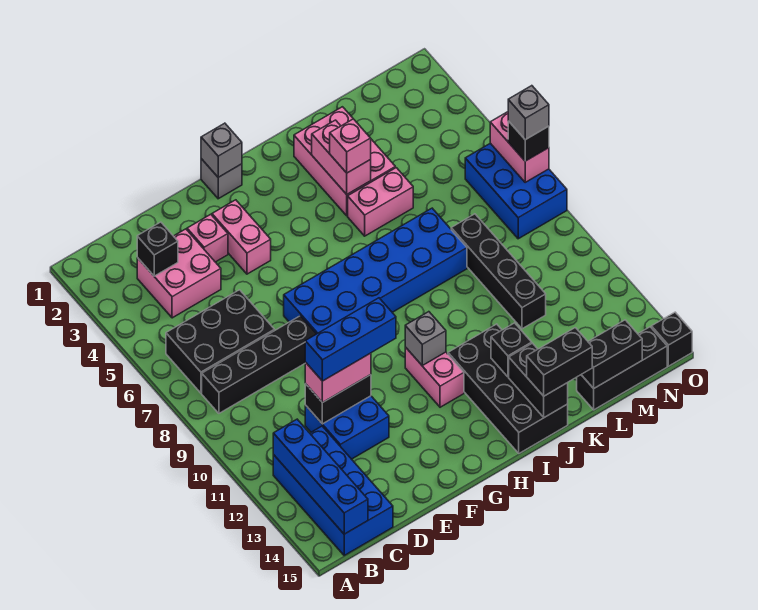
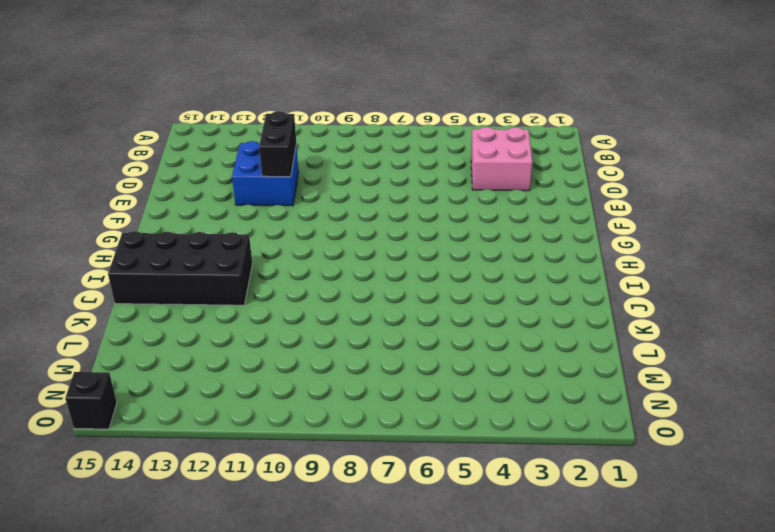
none -> black brick B6:D7 level 1
none -> black brick B8:E8 level 1
none -> blue brick B12:C15 level 1
none -> pink brick E3 level 1

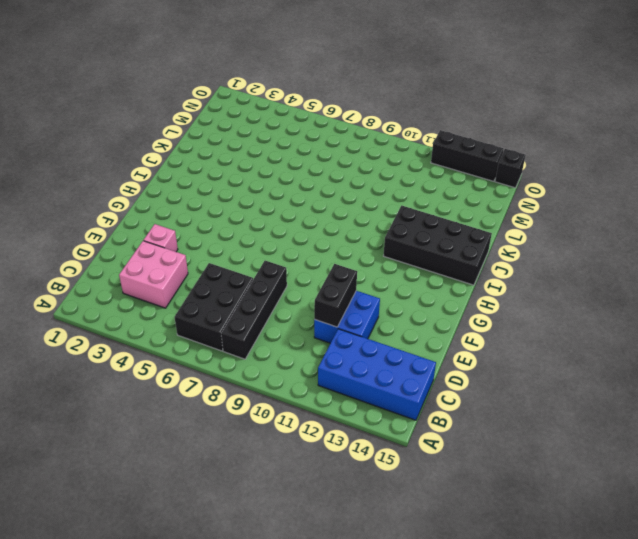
black brick O12:O14 level 1 -> black brick L15:N15 level 1
none -> pink brick F3:F4 level 1
none -> blue brick F7:K8 level 1
none -> grey brick G1 level 1
none -> pink brick H11:H12 level 1

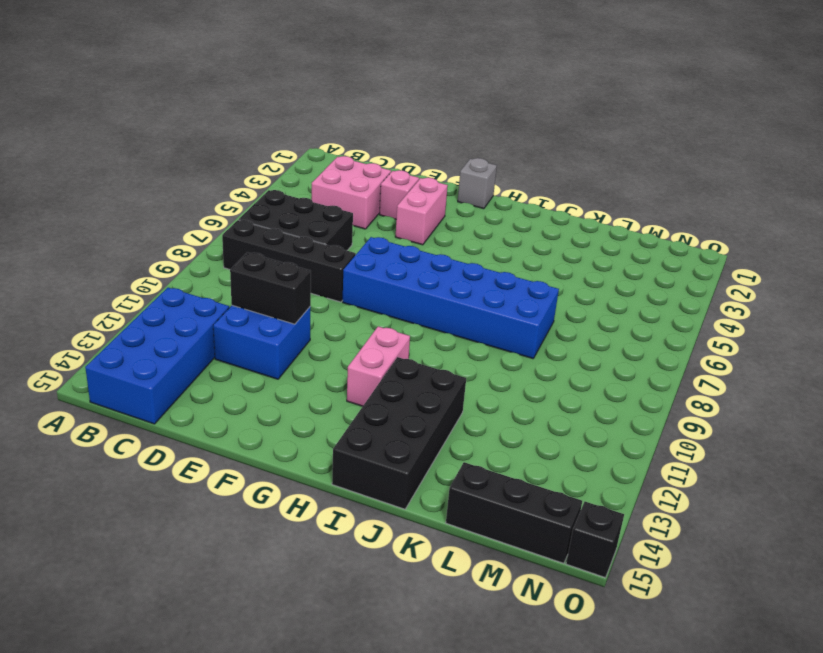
none -> pink brick J2:K4 level 1
none -> pink brick J5:K5 level 1
none -> black brick L8:L11 level 1
none -> blue brick N6:O8 level 1

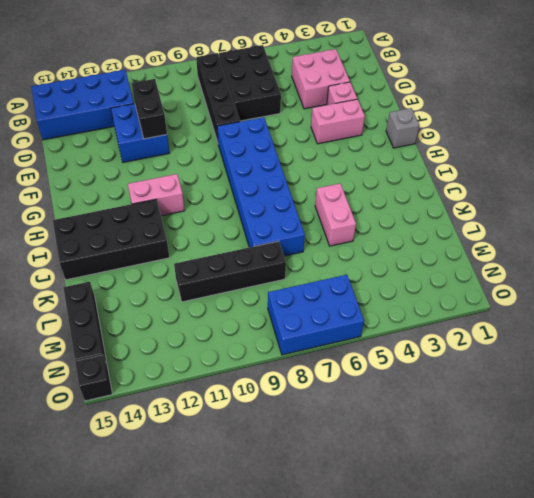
none -> pink brick J2:K4 level 1
none -> blue brick B12:B15 level 2
none -> black brick C3 level 2
none -> grey brick G1 level 2

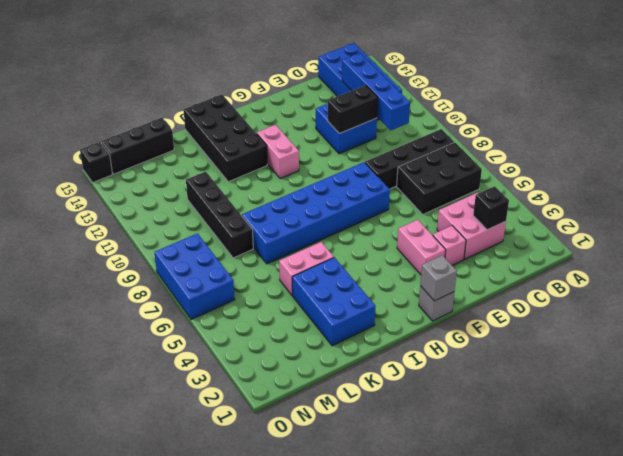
blue brick C10:C13 level 2 -> blue brick B12:B15 level 2
blue brick J2:K4 level 1 -> pink brick J2:K4 level 1
none -> grey brick H11 level 2
none -> pink brick J3:J4 level 2
none -> black brick J13 level 2
none -> black brick J14:J15 level 2

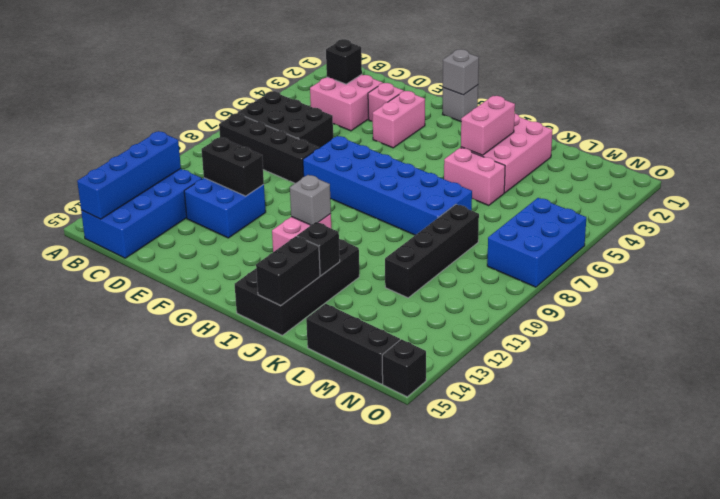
none -> black brick L15:M15 level 2
none -> pink brick O6:O7 level 2
none -> pink brick D11:E11 level 3
none -> pink brick J4 level 3

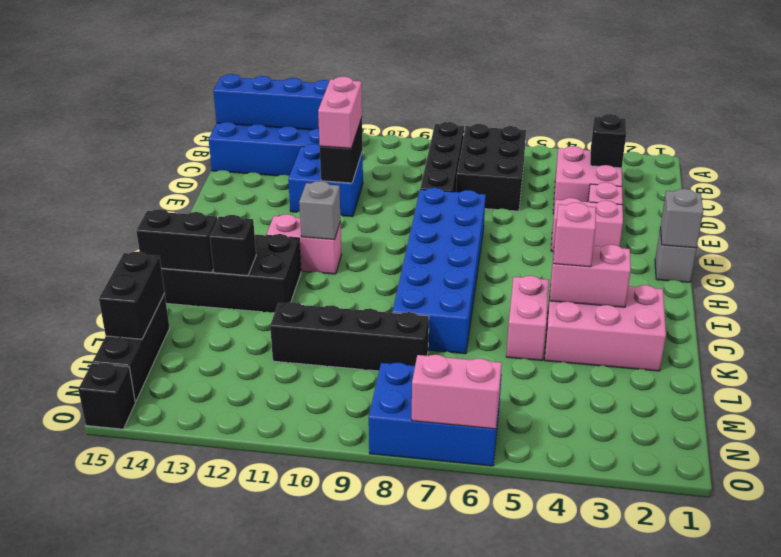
none -> black brick J15:K15 level 3
none -> black brick O7 level 3
none -> blue brick D11:F11 level 4
none -> grey brick O7 level 4

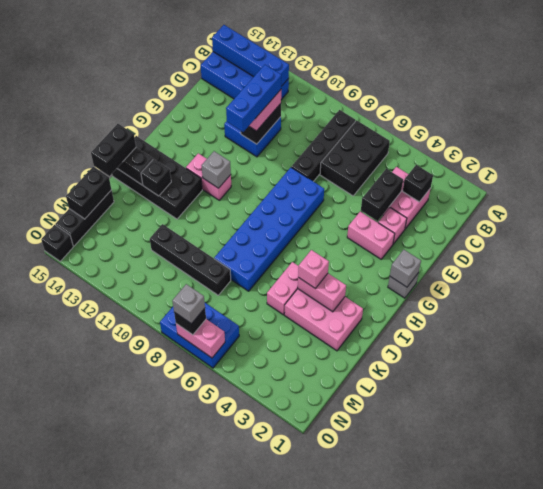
black brick D4:E4 level 2 -> none

